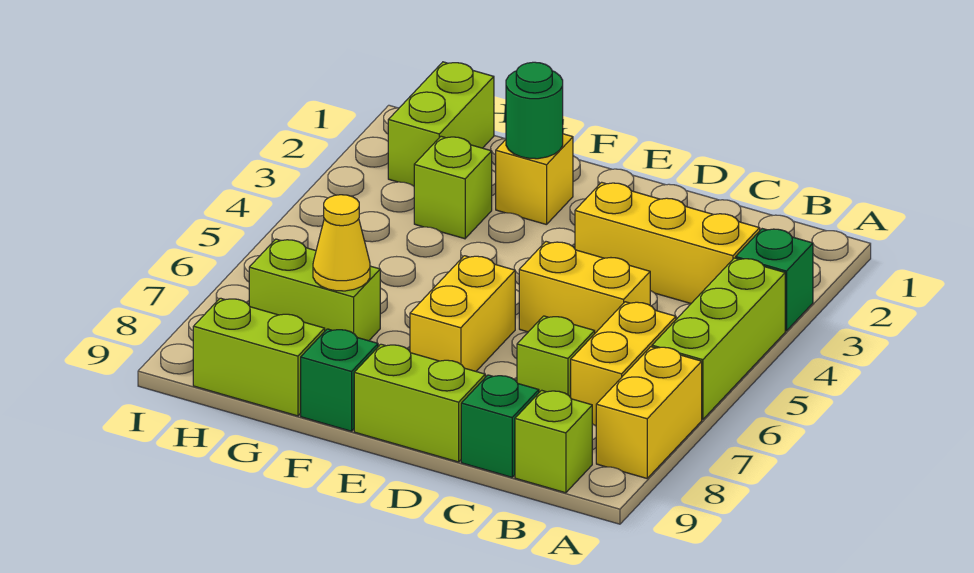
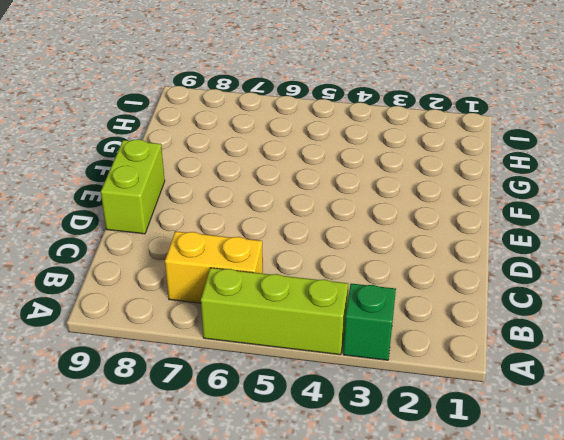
none -> yellow brick A7:A8 level 1
none -> yellow brick B3:D3 level 1
none -> lime brick B9 level 1

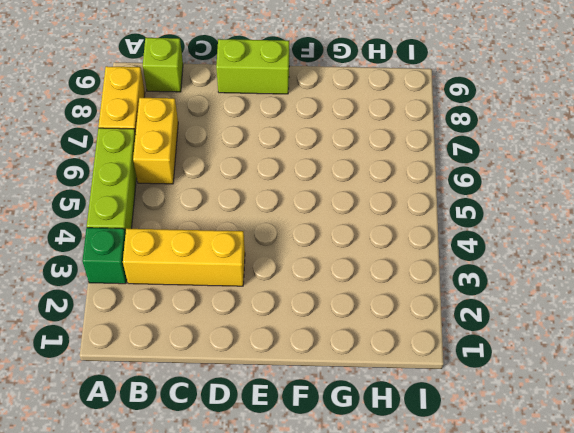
none -> yellow brick C5:D5 level 1
none -> lime brick C7 level 1
none -> green brick C9 level 1

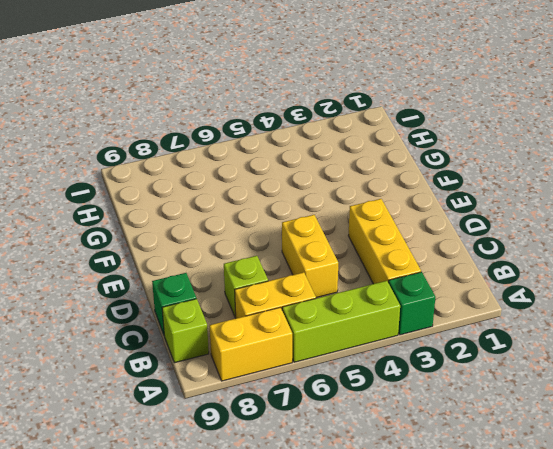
none -> lime brick D9:E9 level 1
none -> yellow brick E6:E7 level 1
none -> yellow brick F2 level 1

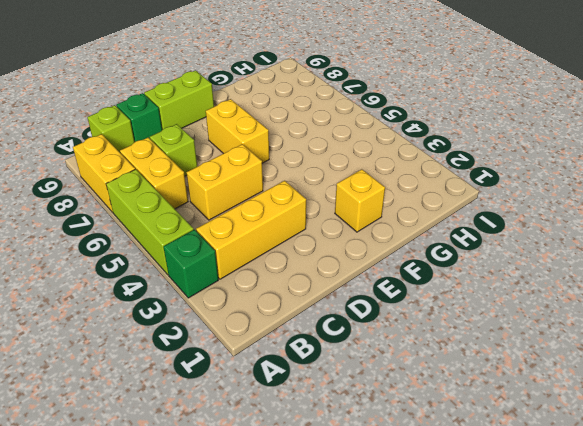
none -> green brick F9 level 1
none -> lime brick G3 level 1
none -> lime brick G7:H7 level 1

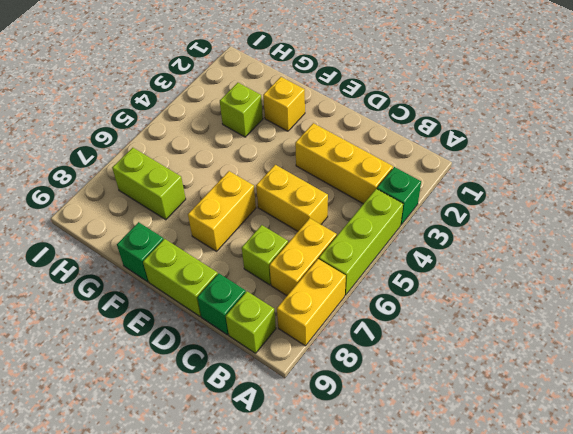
none -> lime brick G9:H9 level 1
none -> lime brick H1:H2 level 1
none -> green round brick F2 level 2

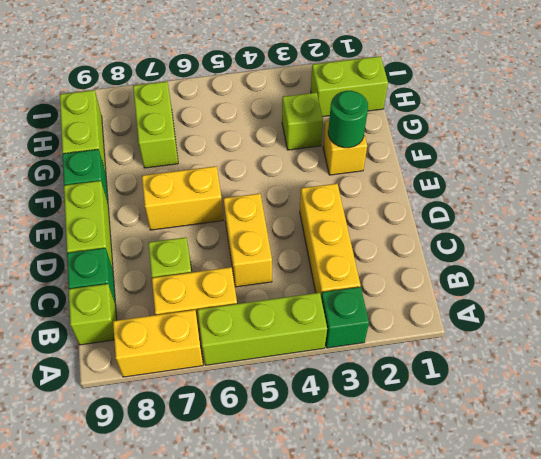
none -> yellow cone G7 level 2

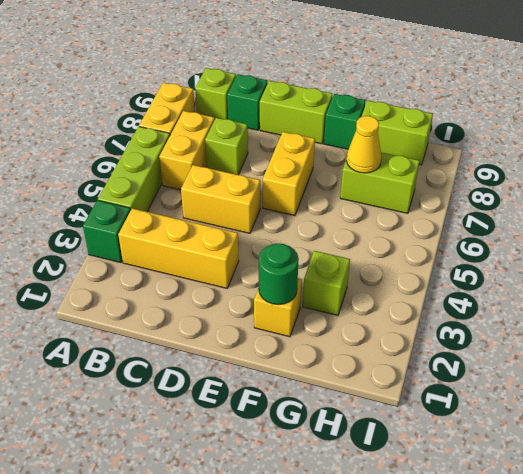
none -> lime brick H1:H2 level 1

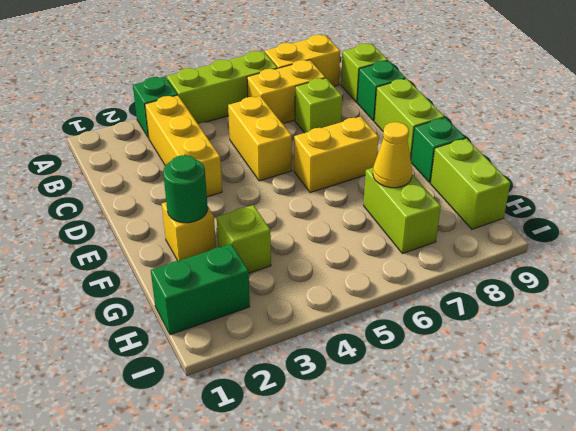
green brick H1:H2 level 1 -> lime brick H1:H2 level 1

